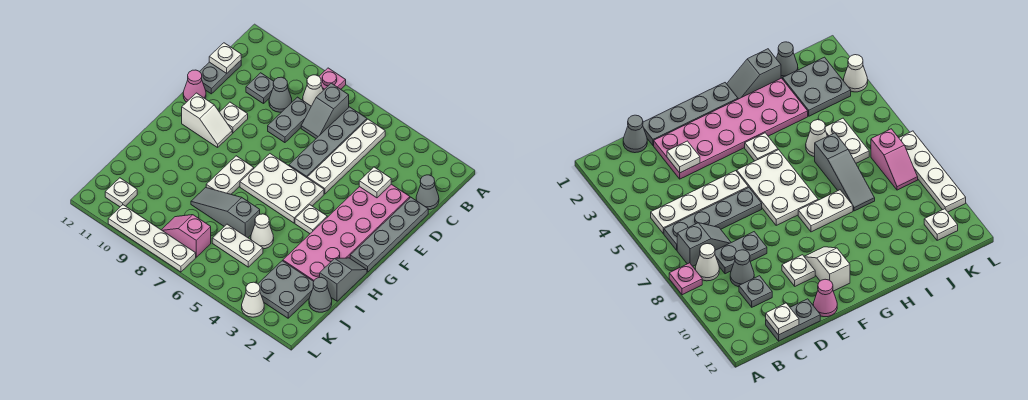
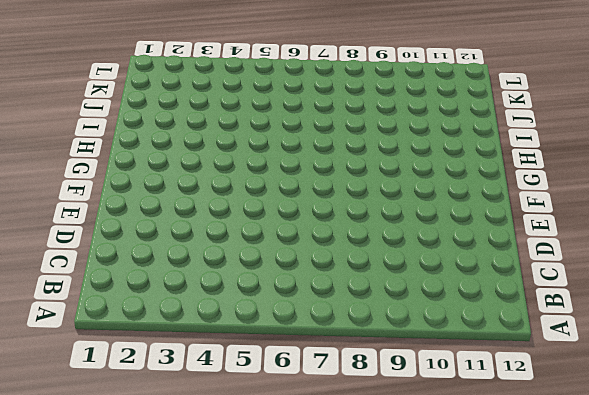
none -> pink plate A8 level 1
none -> white plate B5:E5 level 1
none -> grey plate B6:E6 level 1
none -> grey slope B7:C7 level 1 top B

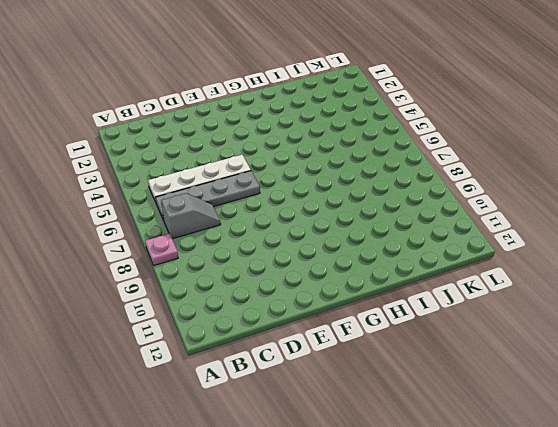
none -> white cone B8 level 1
none -> grey cone C1 level 1
none -> grey plate C8:D8 level 1
none -> grey cone C9 level 1

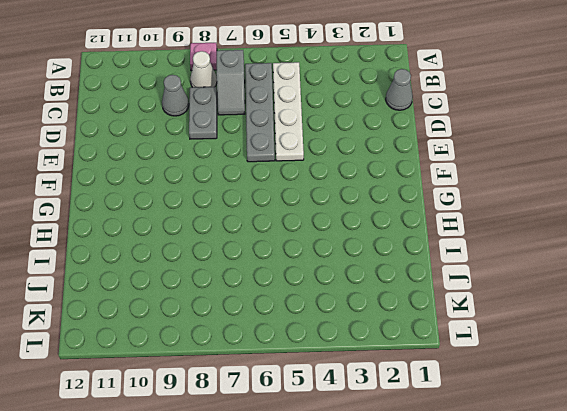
none -> grey plate C10 level 1
none -> grey plate C12:D12 level 1
none -> grey plate D1:G1 level 1
none -> pink plate D2:I3 level 1

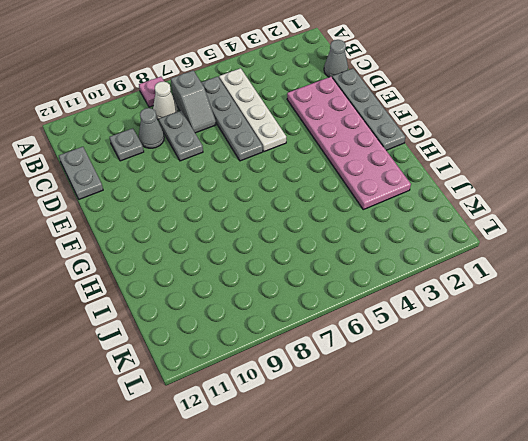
none -> white plate E10 level 1
none -> pink cone E12 level 1
none -> white plate F5:G7 level 1
none -> white slope F10:F11 level 1 top 11

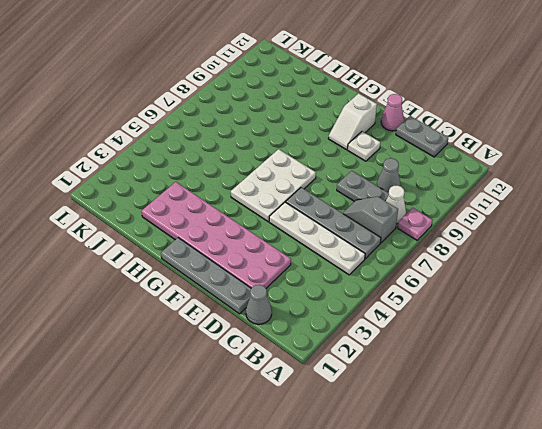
none -> grey plate C10 level 1
none -> white plate G4 level 1
none -> white plate G8:H8 level 1
none -> grey slope H1:I1 level 1 top I

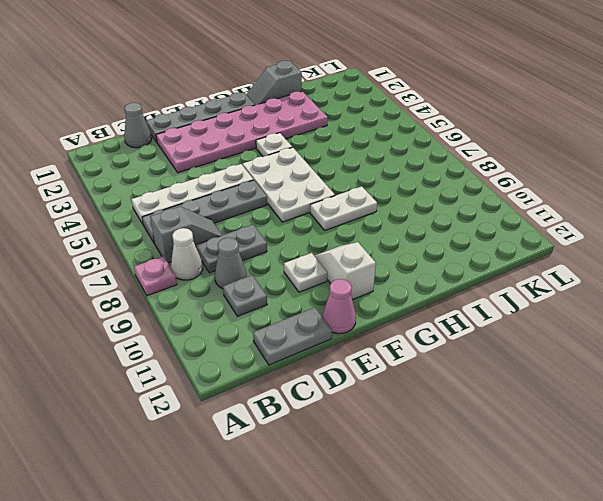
none -> white cone I5 level 1
none -> grey slope I6:I8 level 1 top 6
none -> grey cone J1 level 1
none -> grey plate J2:K3 level 1

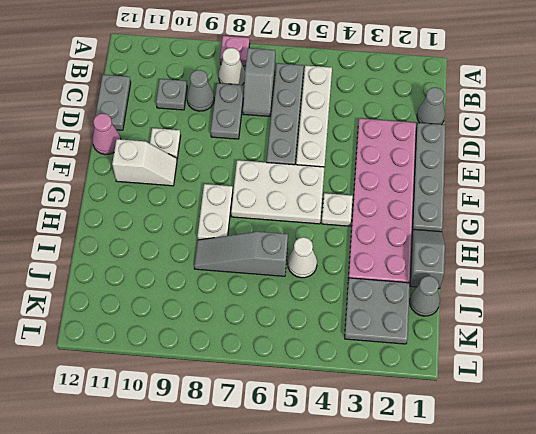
none -> white plate J5:J6 level 1
none -> pink slope K7:K8 level 1 top 7
none -> white plate K11 level 1
none -> white cone L3 level 1

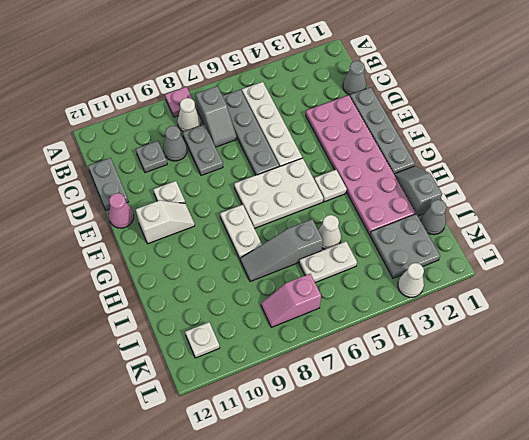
none -> white plate L7:L10 level 1
none -> white plate C12 level 2
none -> white plate D3 level 2

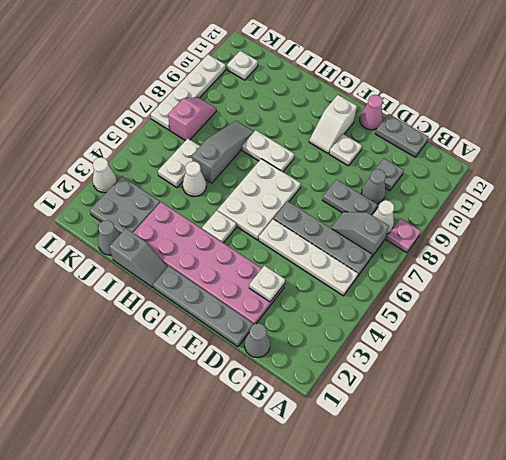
none -> white plate C12 level 2

